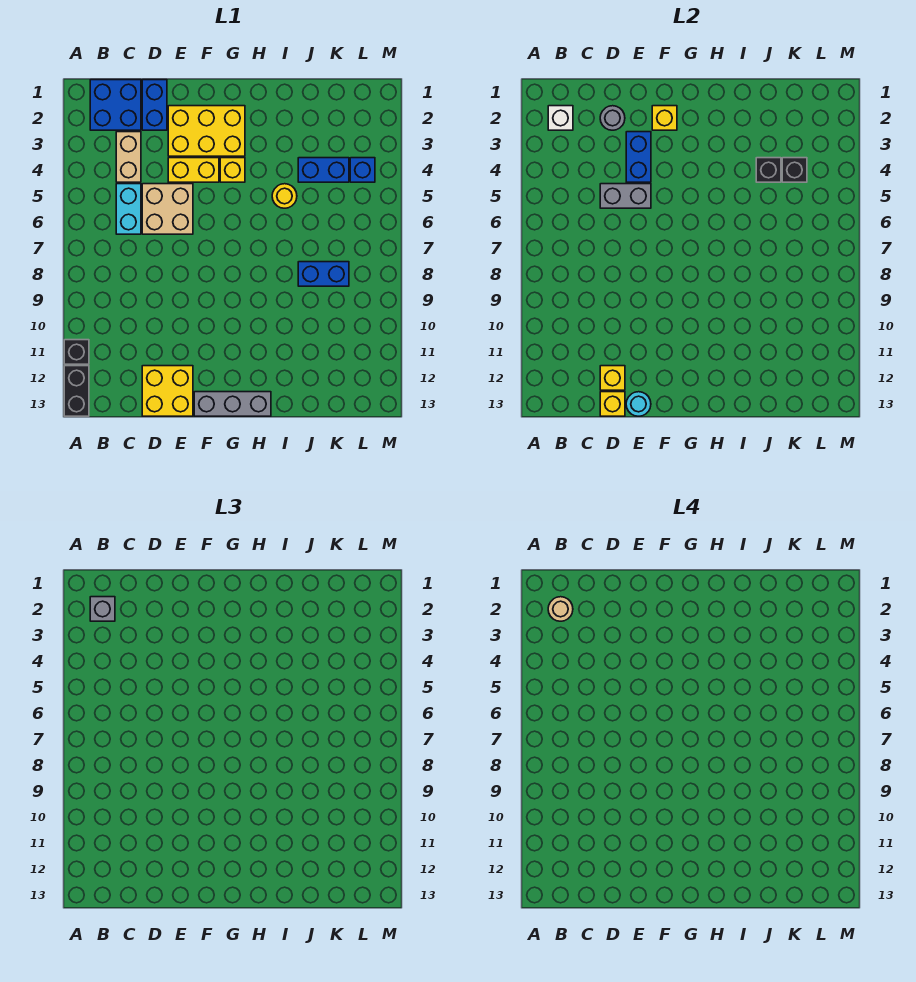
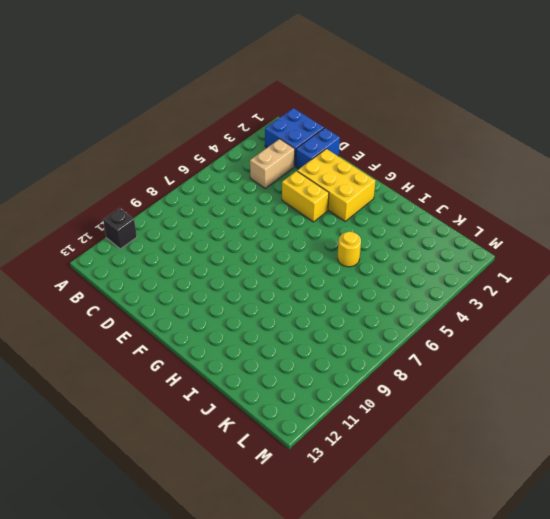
none -> black brick A12:A13 level 1
none -> cyan brick C5:C6 level 1
none -> tan brick D5:E6 level 1

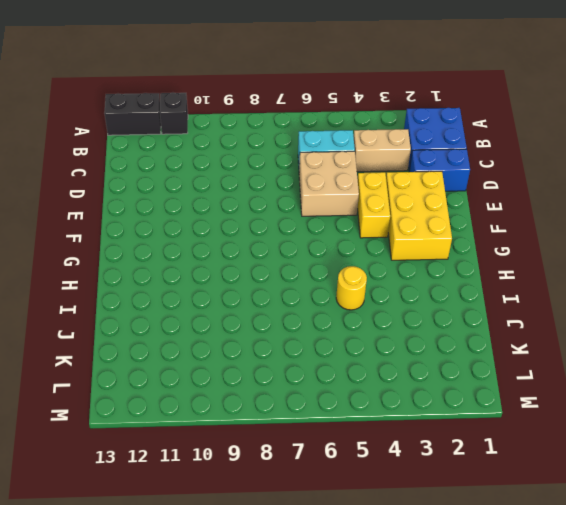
none -> yellow brick D12:E13 level 1
none -> grey brick F13:H13 level 1
none -> yellow brick G4 level 1

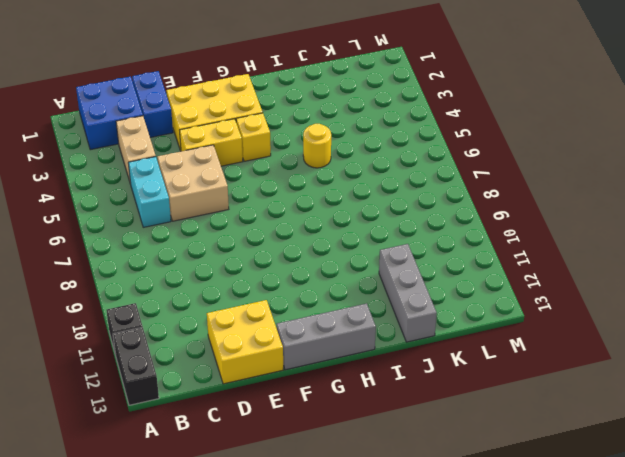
grey brick J11:J13 level 1 -> none
none -> blue brick J4:K4 level 1
none -> blue brick J8:K8 level 1
none -> blue brick L4 level 1

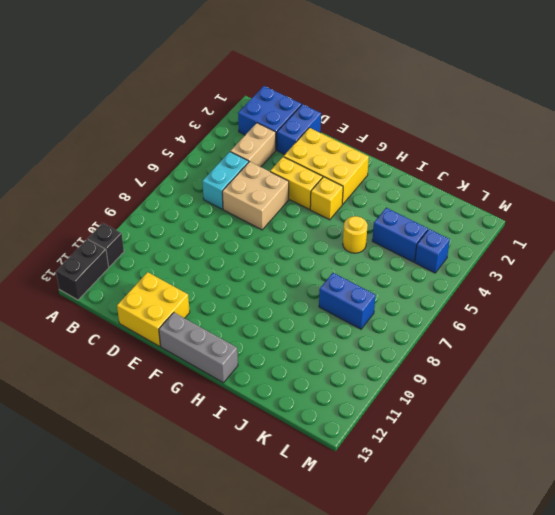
none -> white brick B2 level 2
none -> grey round brick D2 level 2
none -> grey brick D5:E5 level 2

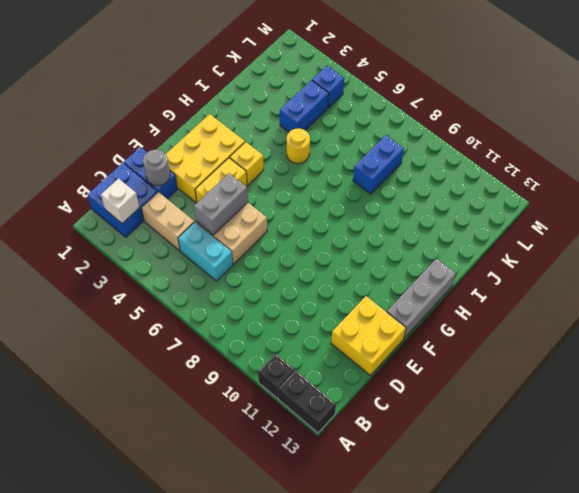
none -> yellow brick D12 level 2
none -> yellow brick D13 level 2
none -> blue brick E3:E4 level 2

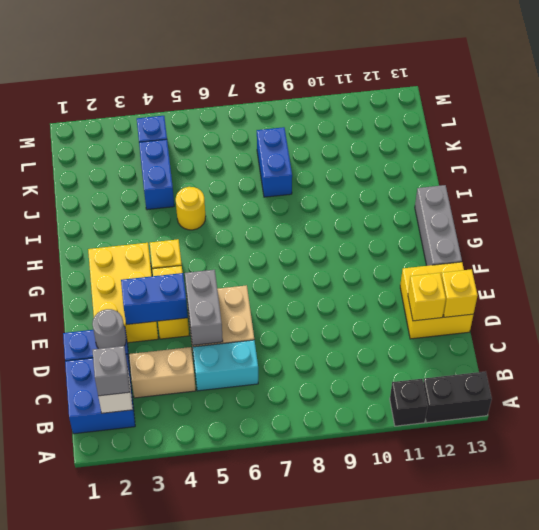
none -> cyan round brick E13 level 2
none -> yellow brick F2 level 2
none -> black brick J4 level 2

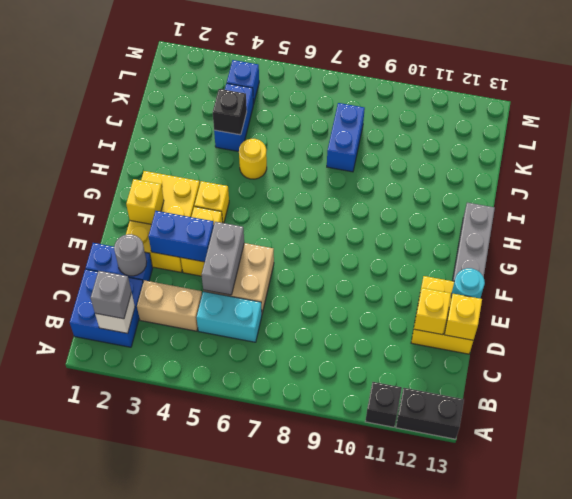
none -> black brick K4 level 2
none -> tan round brick B2 level 4

